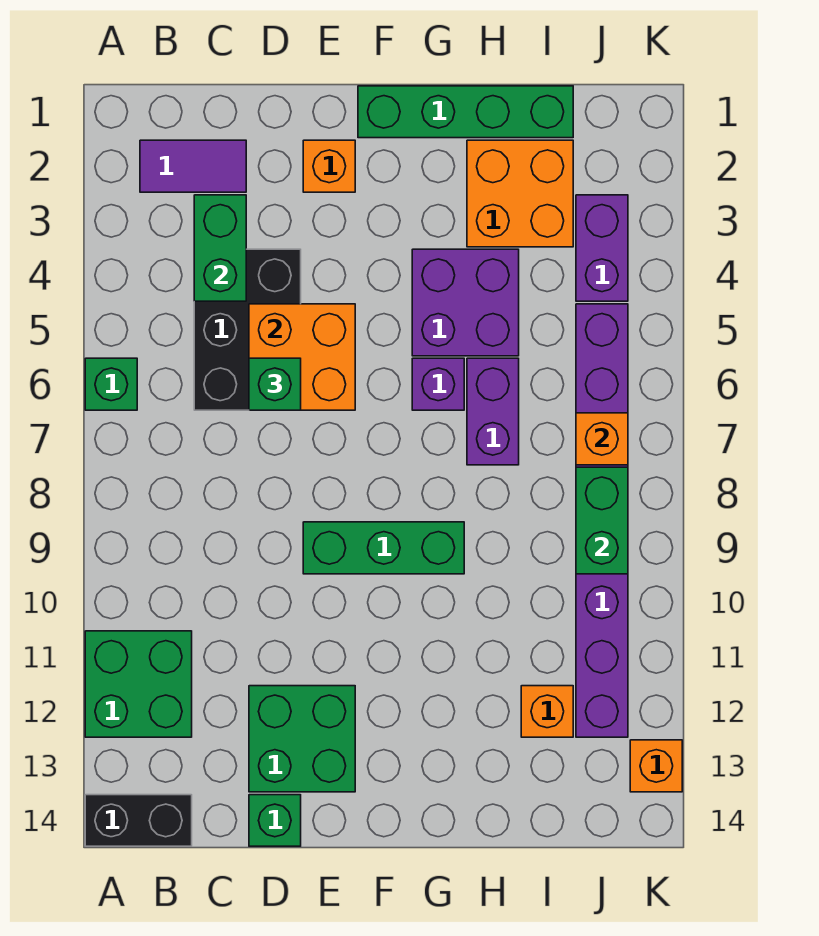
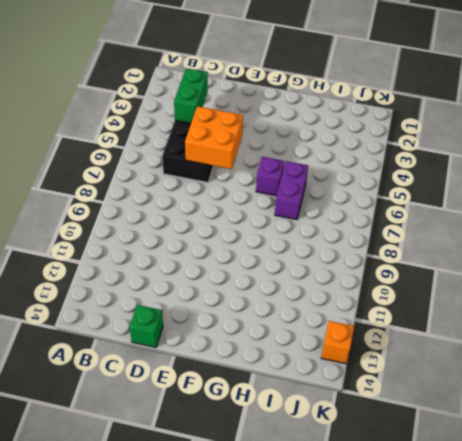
none -> green brick A6 level 1
none -> green brick A11:B12 level 1
none -> black brick A14:B14 level 1

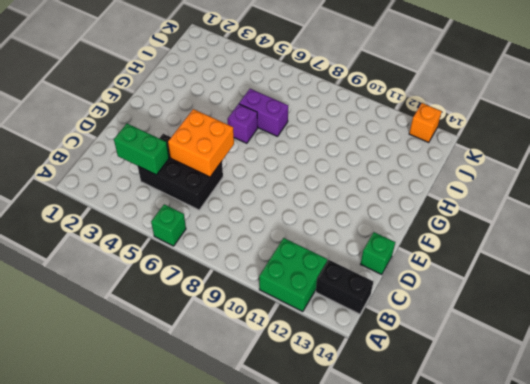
black brick B13:B14 level 1 -> black brick A14:B14 level 1
none -> purple tile B2:C2 level 1
none -> green brick D12:E13 level 1
none -> orange brick E2 level 1

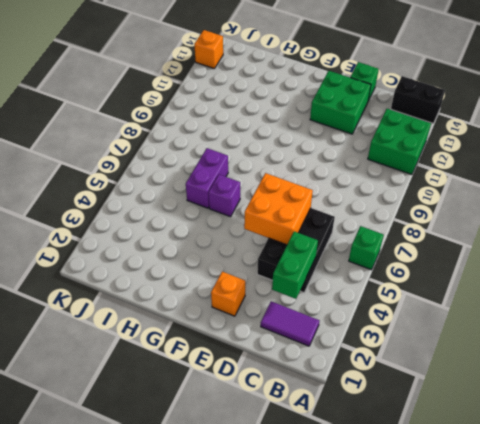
none -> green brick E9:G9 level 1
none -> green brick F1:I1 level 1
none -> purple brick G4:H5 level 1

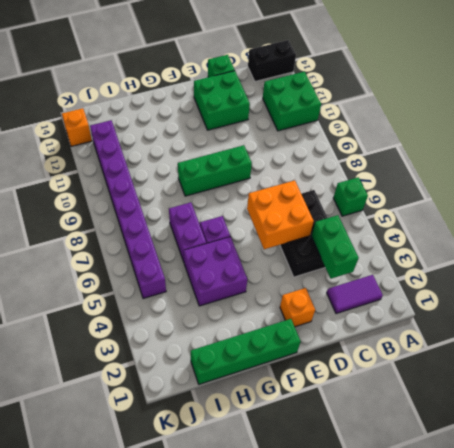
none -> orange brick H2:I3 level 1
none -> orange brick I12 level 1
none -> purple brick J3:J4 level 1

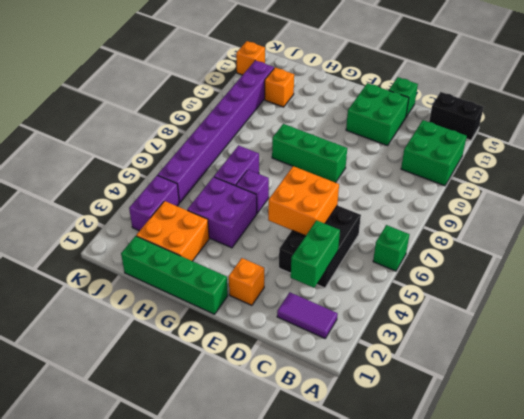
none -> orange brick J7 level 2
none -> green brick J8:J9 level 2
none -> green brick D6 level 3

